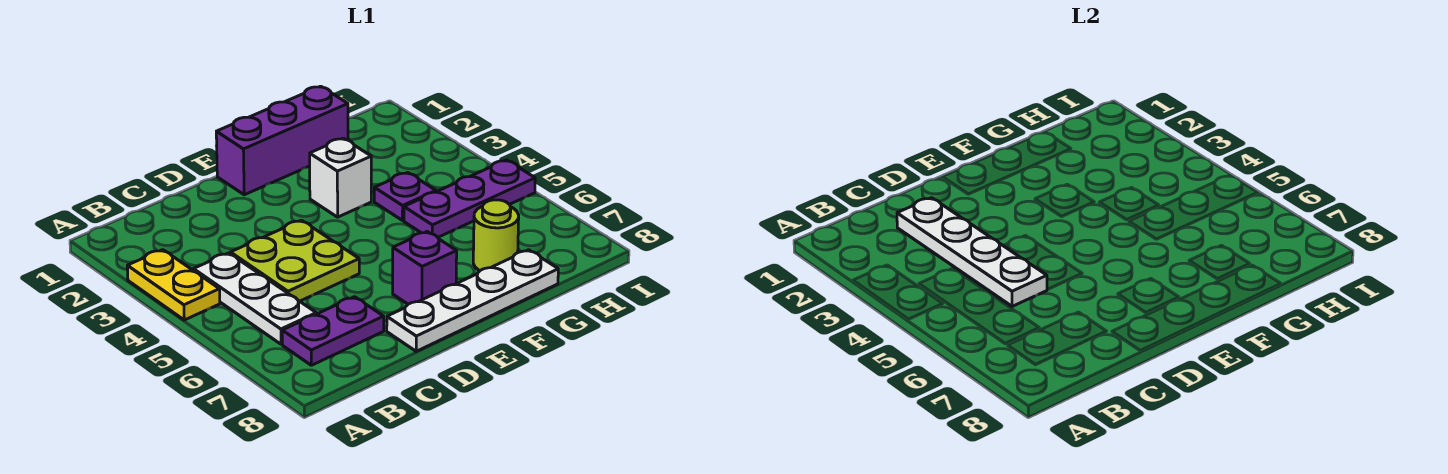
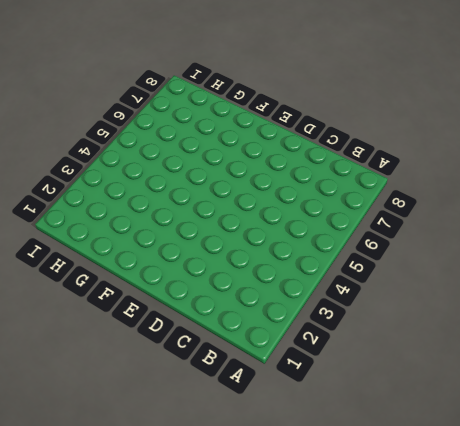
none -> yellow plate A3:A4 level 1
none -> white plate B4:B6 level 1
none -> purple plate B7:C7 level 1

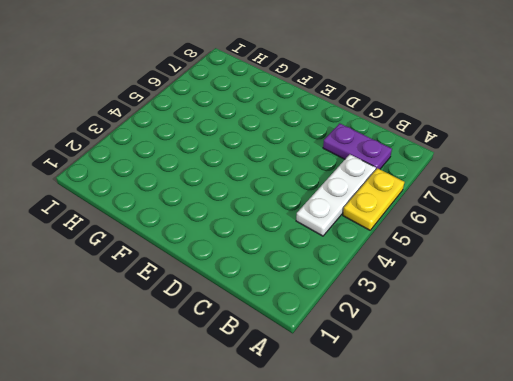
yellow plate A5:A6 level 1 -> yellow plate A3:A4 level 1
none -> lime plate C4:D5 level 1
none -> white plate D8:G8 level 1
none -> purple brick E1:G1 level 1

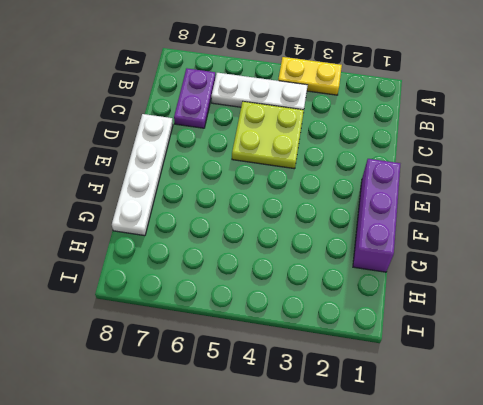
none -> purple brick E7 level 1
none -> white brick F3 level 1
none -> purple plate G4 level 1

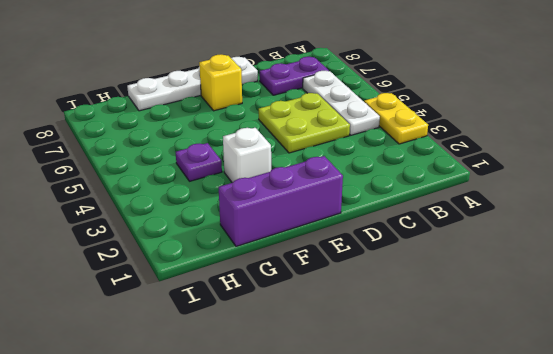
yellow brick E7 level 1 -> purple brick E7 level 1
none -> purple plate G5:I5 level 1
none -> lime round brick G7 level 1
none -> white plate C2:C5 level 2

